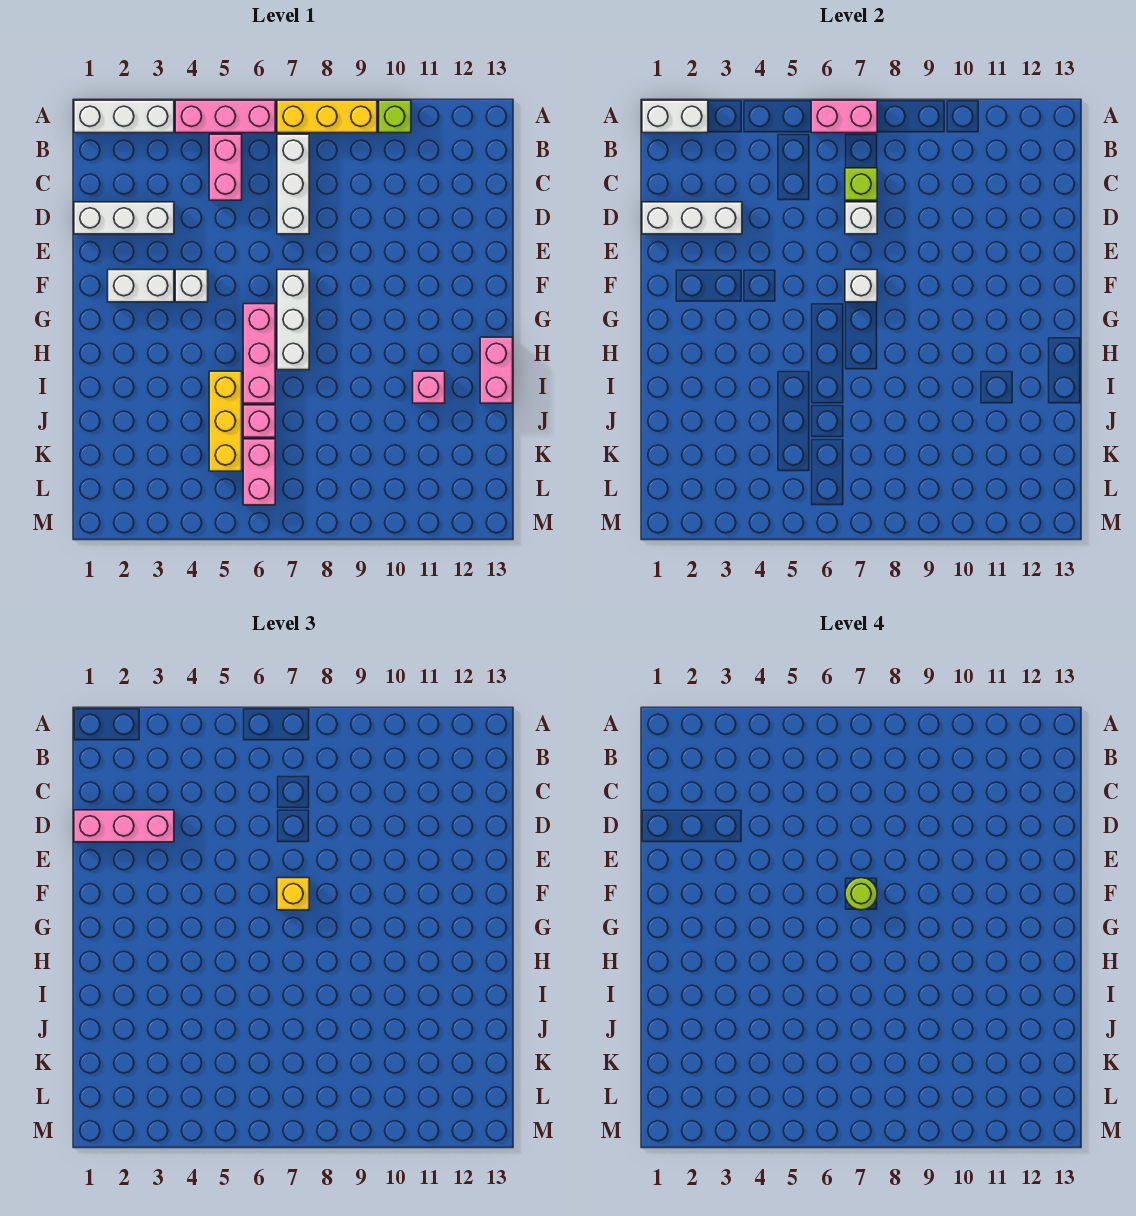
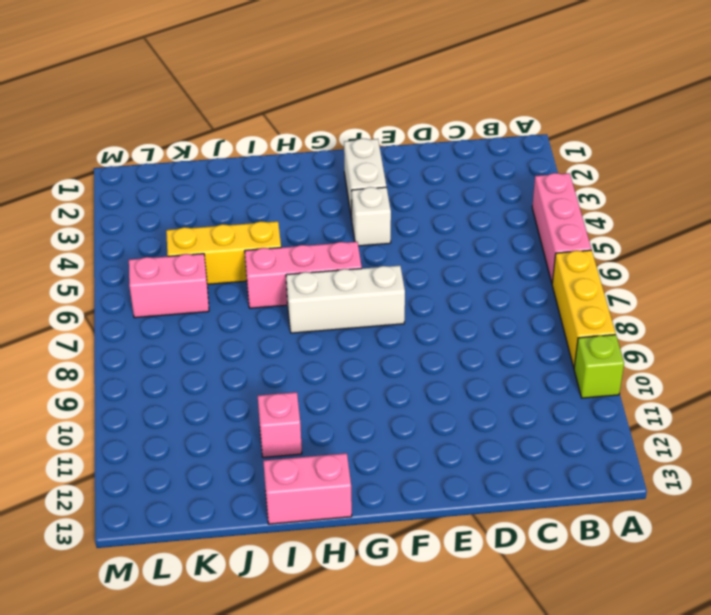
none -> white brick A1:A3 level 1
none -> pink brick B5:C5 level 1
none -> white brick B7:D7 level 1

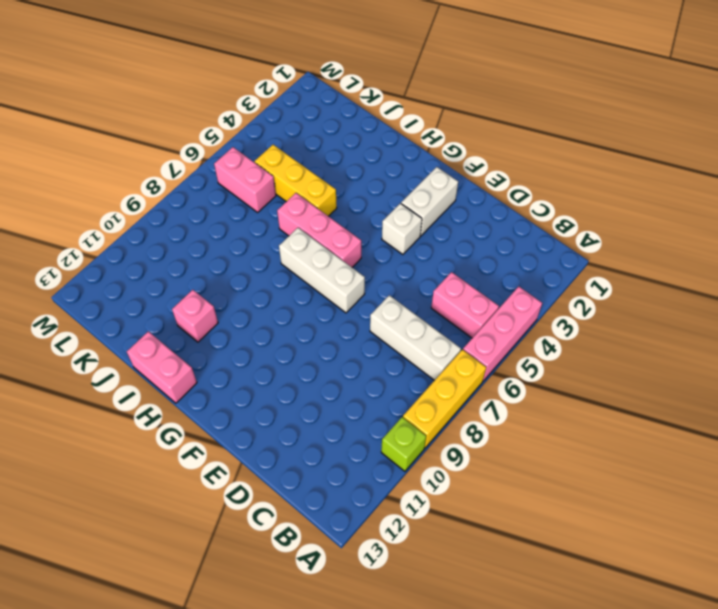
none -> white brick A1:A3 level 1
none -> white brick D1:D3 level 1
none -> pink brick J6 level 1

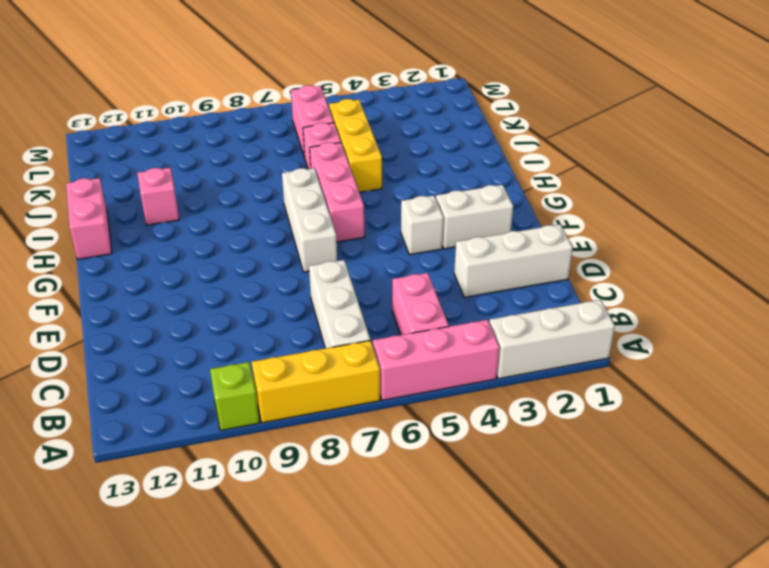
none -> white brick A1:A2 level 2
none -> pink brick A6:A7 level 2
none -> lime brick C7 level 2

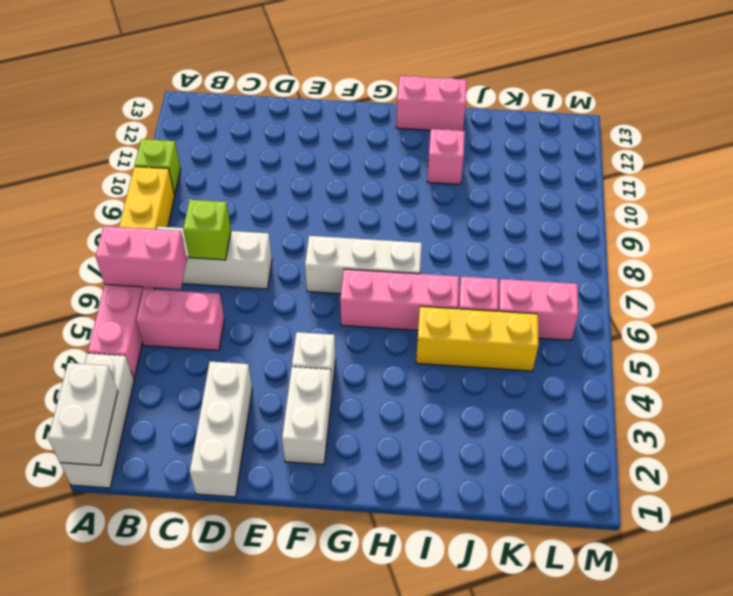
pink brick A6:B6 level 2 -> pink brick A6:A7 level 2
none -> white brick D1:D3 level 2
none -> white brick D7 level 2
none -> white brick F7 level 2

